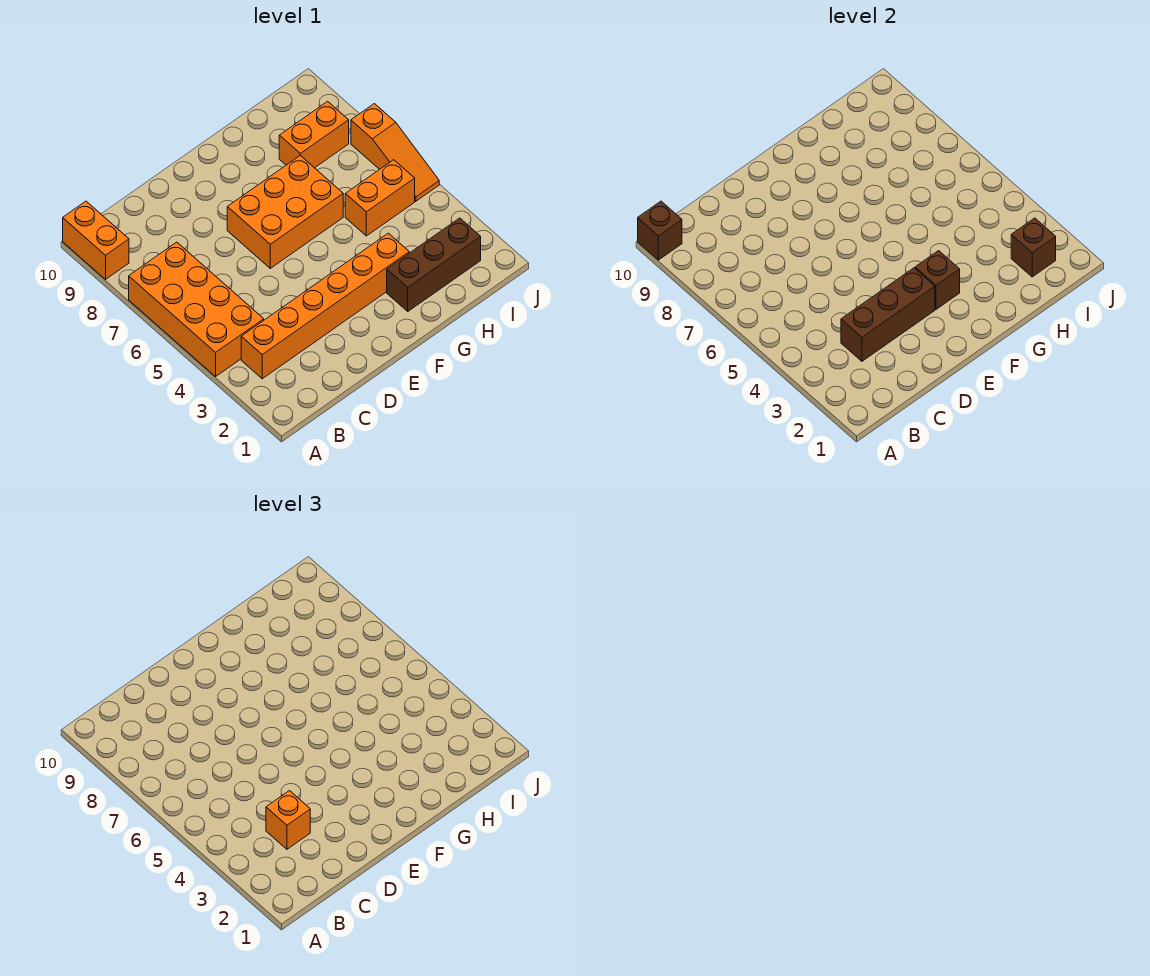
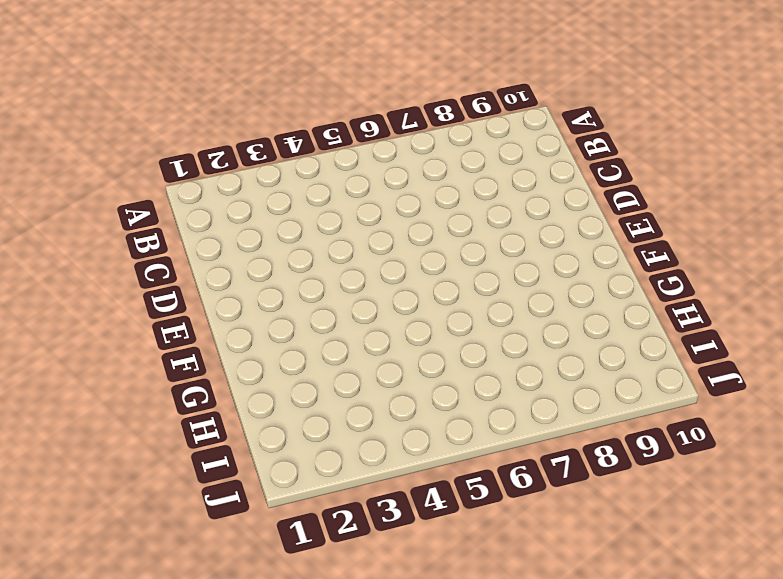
none -> orange brick A4:B7 level 1
none -> orange brick A9:A10 level 1
none -> orange brick B3:G3 level 1

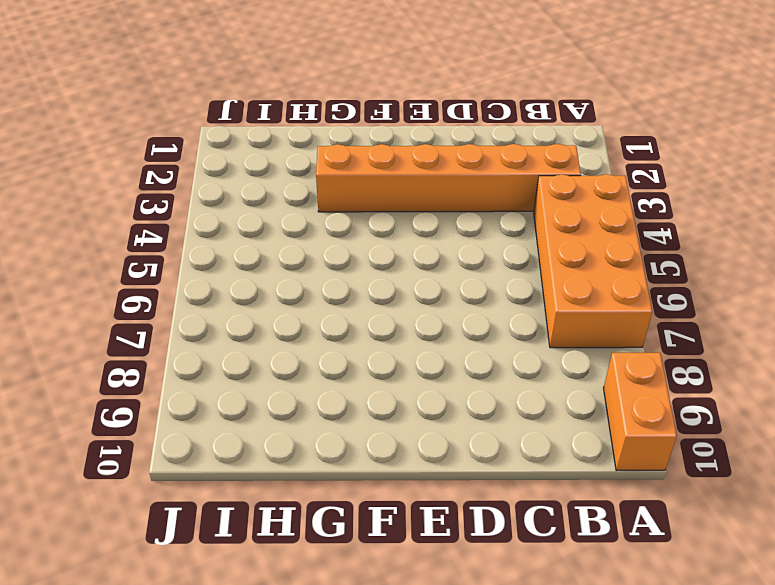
none -> orange brick E6:G7 level 1
none -> brown brick G2:I2 level 1
none -> orange brick H5:I5 level 1

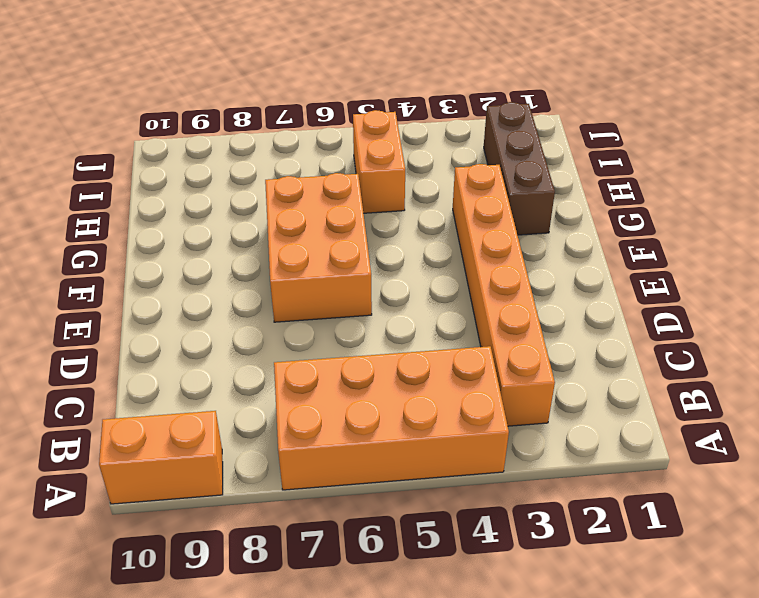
none -> orange brick H8:I8 level 1
none -> orange slope J5:J7 level 1 top 7
none -> brown brick A10 level 2

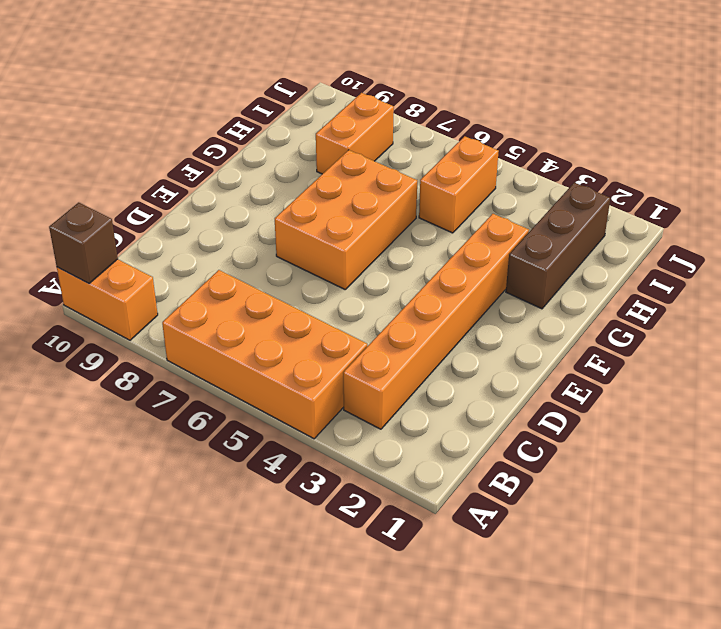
none -> orange slope J5:J7 level 1 top 7
none -> brown brick C3:E3 level 2
none -> brown brick F3 level 2

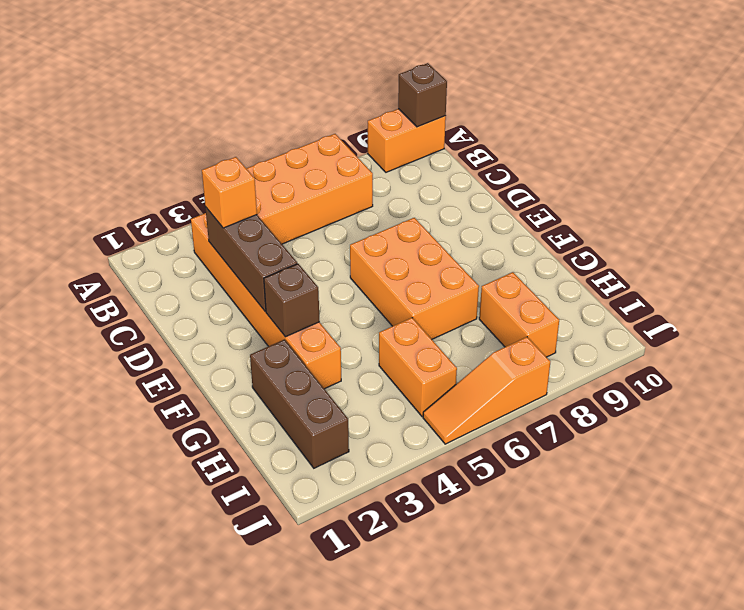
none -> brown brick I2 level 2

